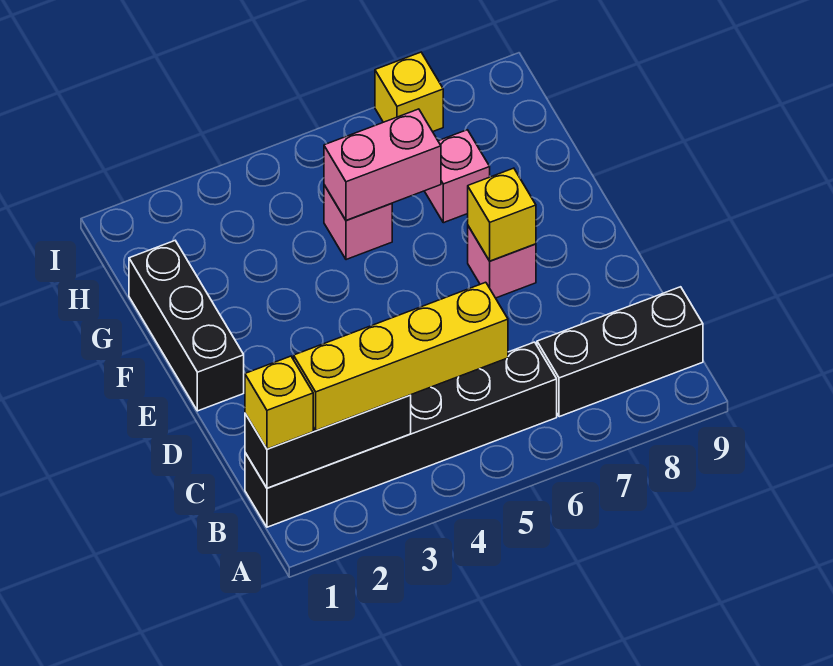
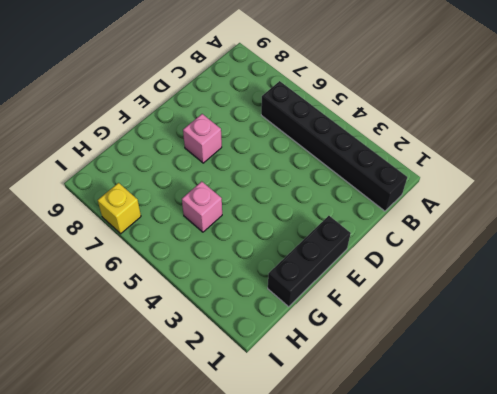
none -> black brick B7:B9 level 1
none -> pink brick G7 level 1
none -> black brick B1:B3 level 2

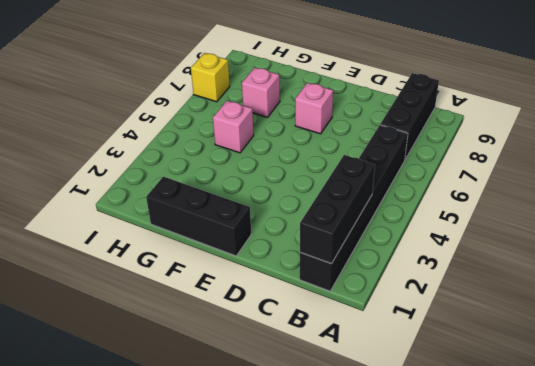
none -> yellow brick E7 level 2
none -> pink brick G5:G6 level 2
none -> yellow brick B1 level 3

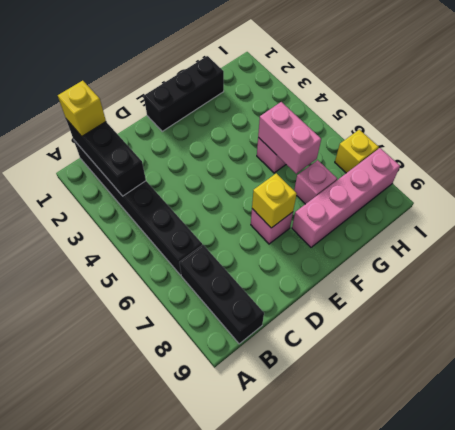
pink brick F8:I8 level 1 -> none
none -> yellow brick B2:B5 level 3

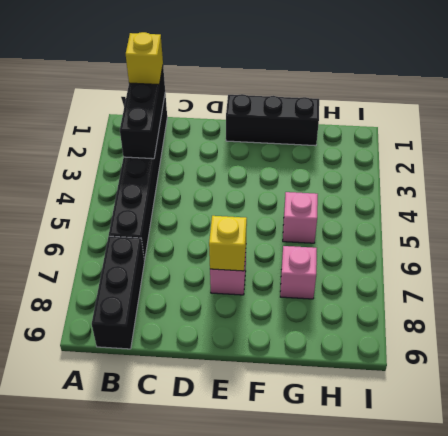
none -> yellow brick I7 level 1
none -> pink brick G5:G6 level 2
none -> yellow brick B2:B5 level 3

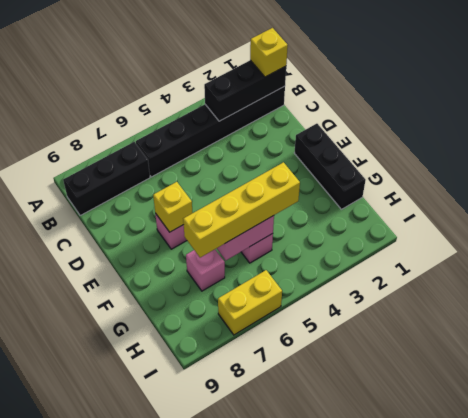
yellow brick G4:G7 level 3 -> yellow brick B2:B5 level 3
yellow brick I6:I7 level 1 -> yellow brick I7 level 1

